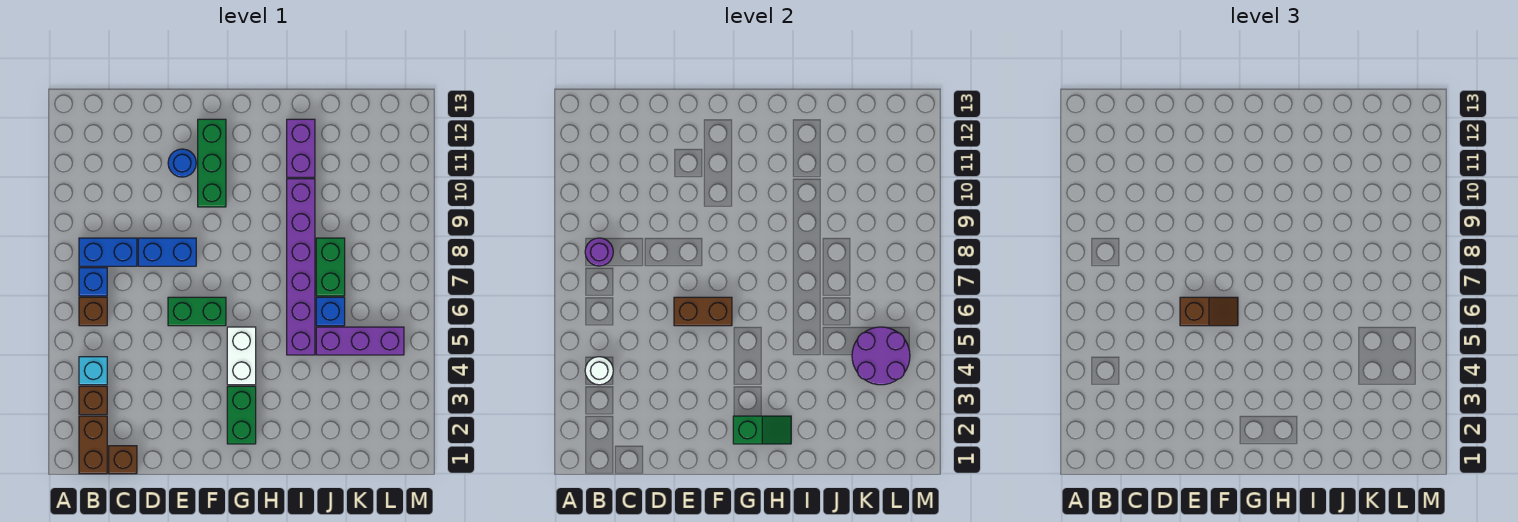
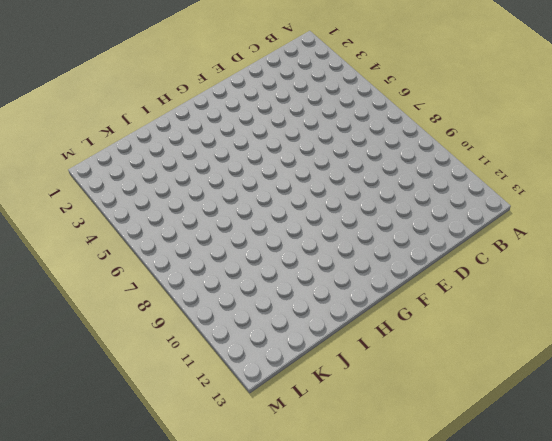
none -> brown brick B1:B2 level 1
none -> brown brick B3 level 1
none -> cyan brick B4 level 1

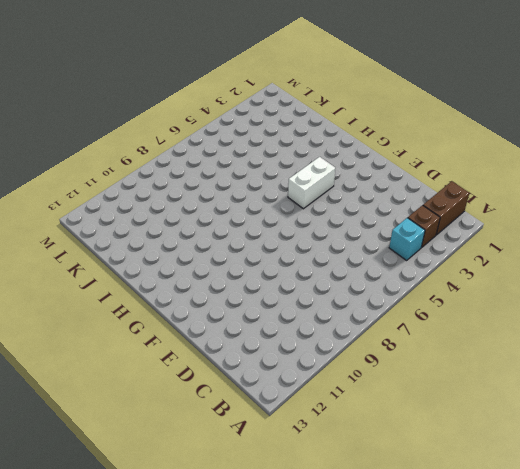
none -> brown brick B6 level 1
none -> blue brick B7 level 1
none -> blue brick B8:C8 level 1

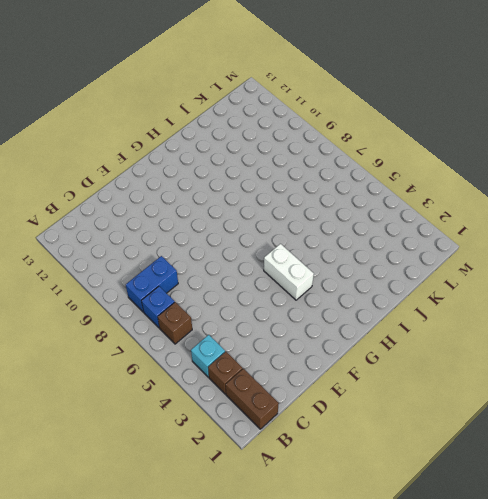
none -> brown brick C1 level 1
none -> blue brick D8:E8 level 1
none -> green brick E6:F6 level 1

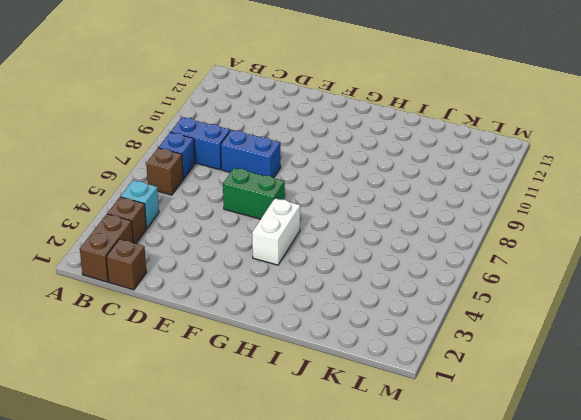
none -> blue round brick E11 level 1
none -> green brick F10:F12 level 1
none -> green brick G2:G3 level 1

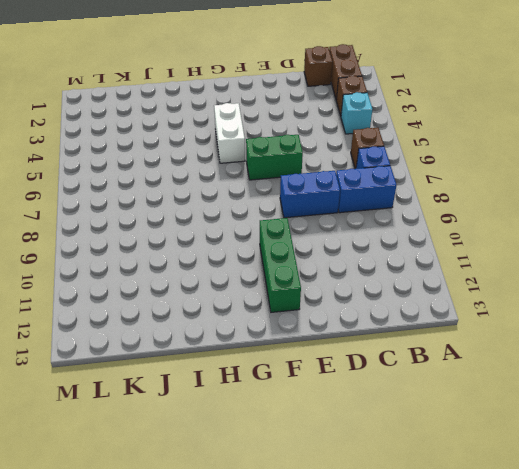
none -> blue round brick E11 level 1
none -> green brick G2:G3 level 1
none -> purple brick I5:I10 level 1

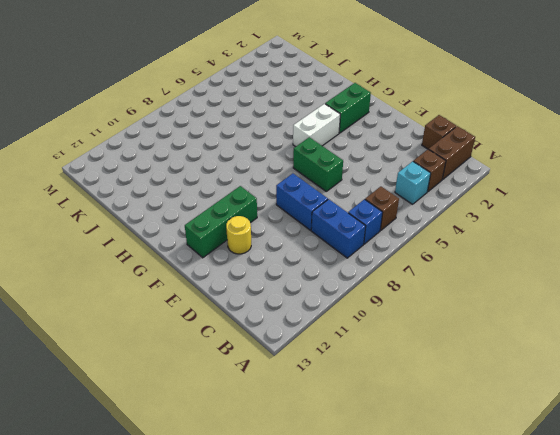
yellow round brick E11 level 1 -> blue round brick E11 level 1
none -> purple brick I5:I10 level 1
none -> purple brick I11:I12 level 1
none -> purple brick J5:L5 level 1

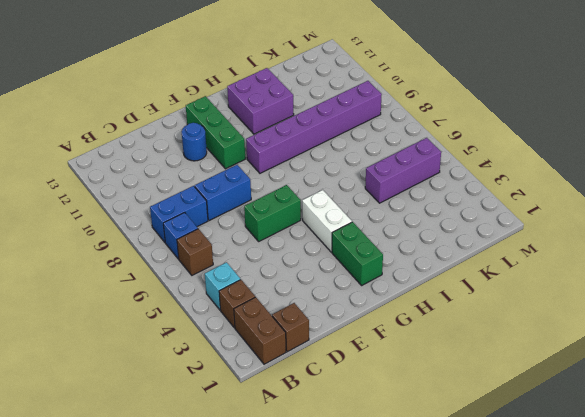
purple brick G9:L9 level 1 -> purple brick I5:I10 level 1
purple brick H11:I12 level 1 -> purple brick I11:I12 level 1
none -> blue brick J6 level 1
none -> green brick J7:J8 level 1
none -> white round brick B4 level 2

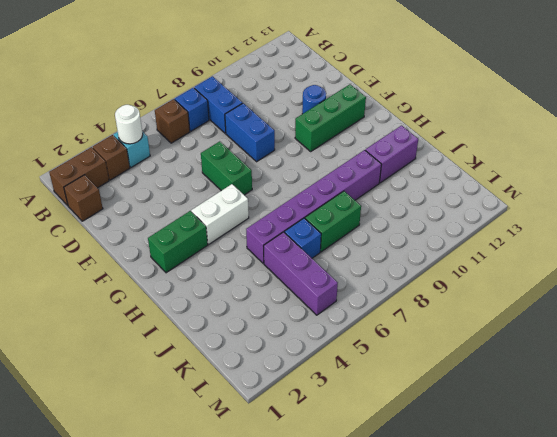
none -> purple round brick B8 level 2
none -> brown brick E6:F6 level 2
none -> green slope G2:H2 level 2 top G

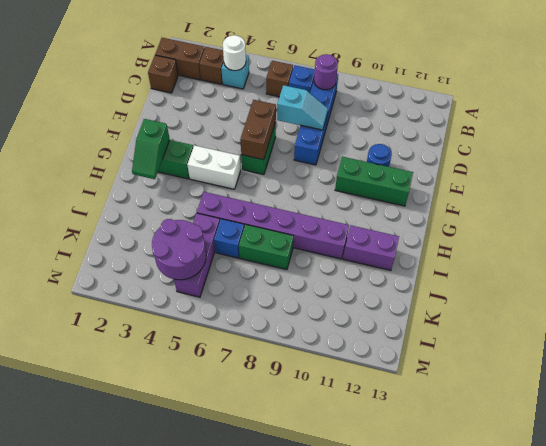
cyan slope D7:D8 level 2 top 7 -> none
none -> brown slope E6:F6 level 3 top E

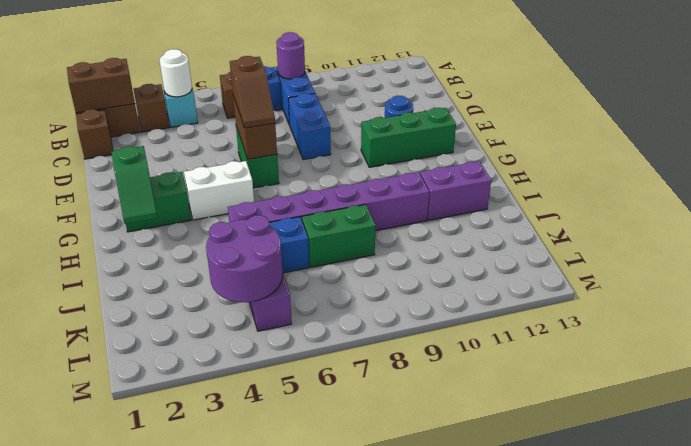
brown brick B1:B2 level 2 -> none

